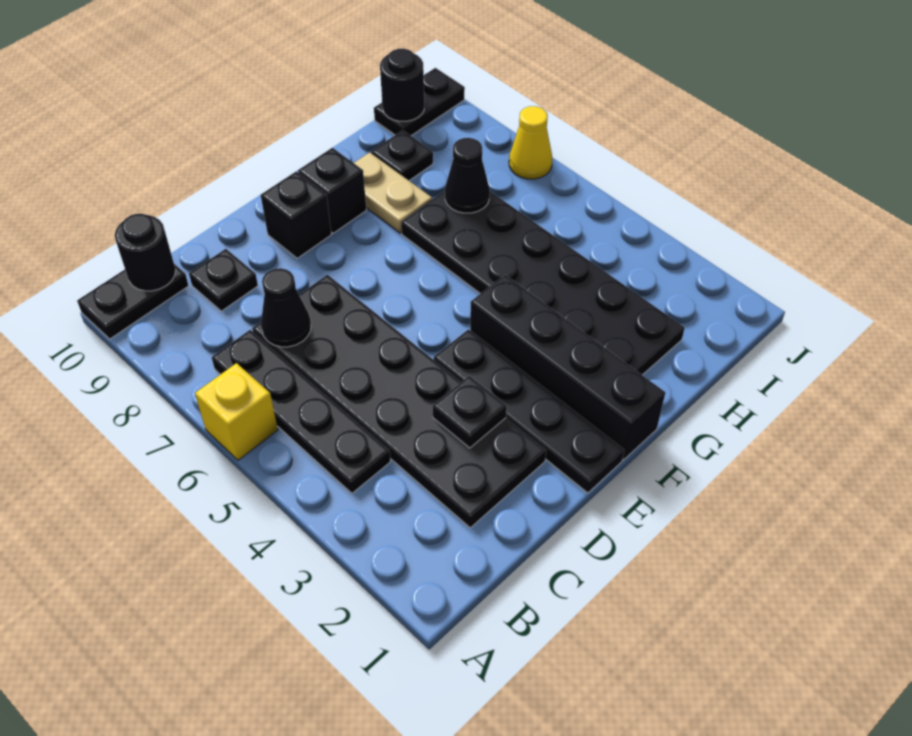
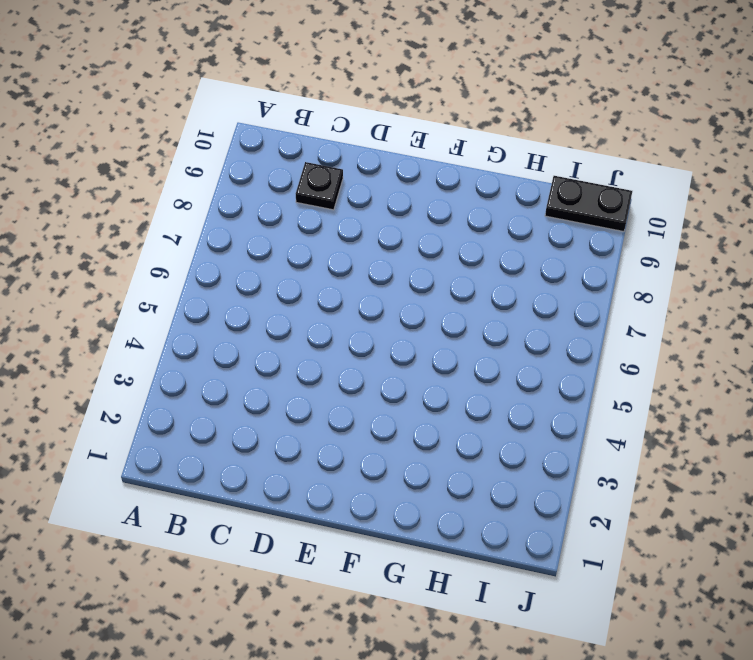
none -> yellow brick A6 level 1
none -> black plate A10:B10 level 1
none -> black plate B4:B7 level 1

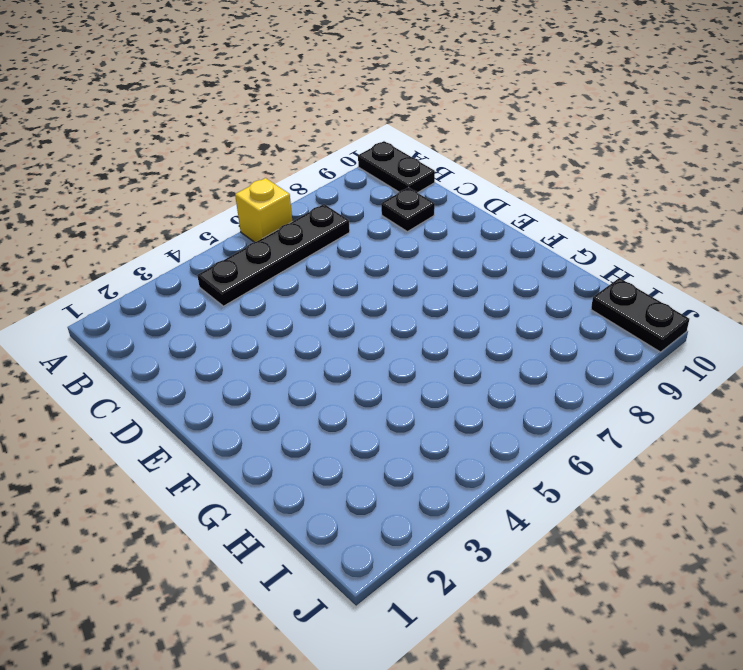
none -> black plate C2:D7 level 1
none -> black plate E1:E4 level 1
none -> black brick E9 level 1

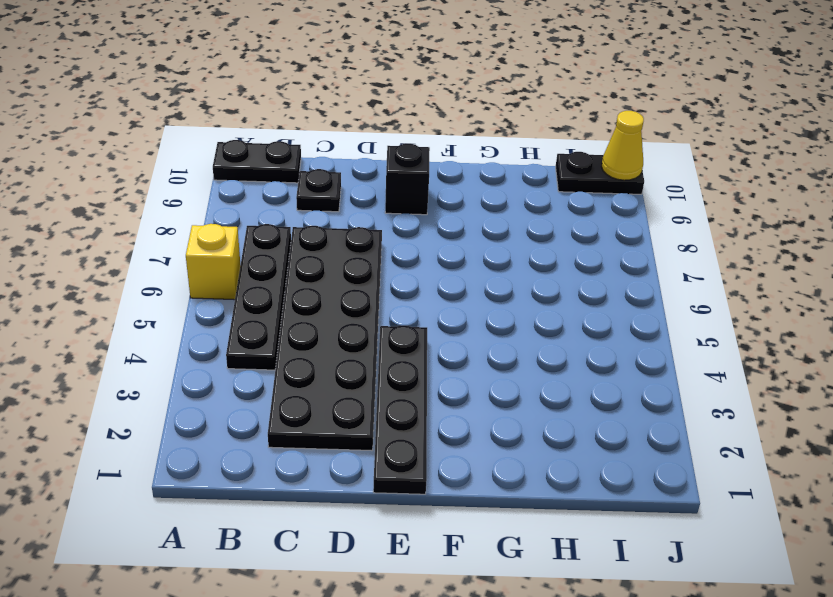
yellow cone J10 level 2 -> yellow cone J7 level 1
none -> black brick F1:F4 level 1
none -> black brick F9 level 1
none -> black plate G2:H7 level 1

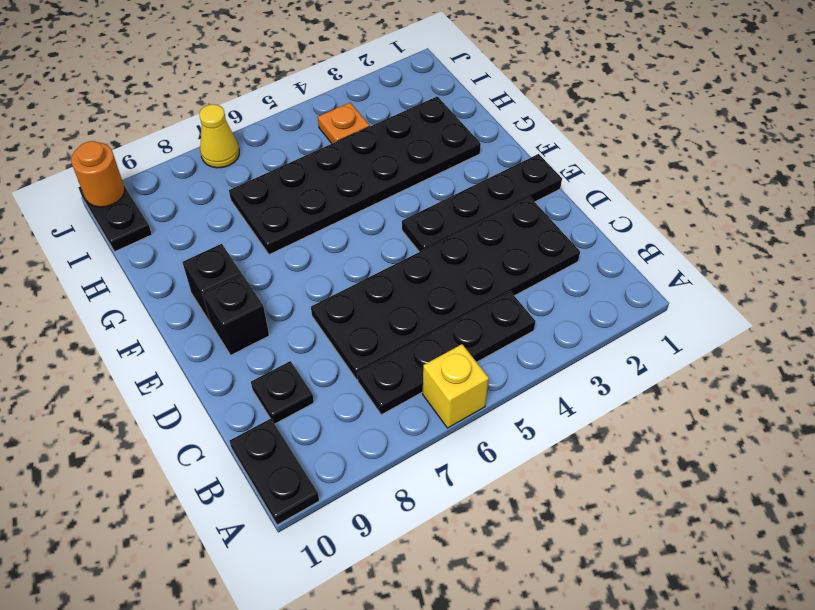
orange plate I4 level 1 -> none
orange round brick J10 level 2 -> none
none -> black brick F1:F4 level 1
none -> tan plate G8:G9 level 1
none -> black plate H9 level 1

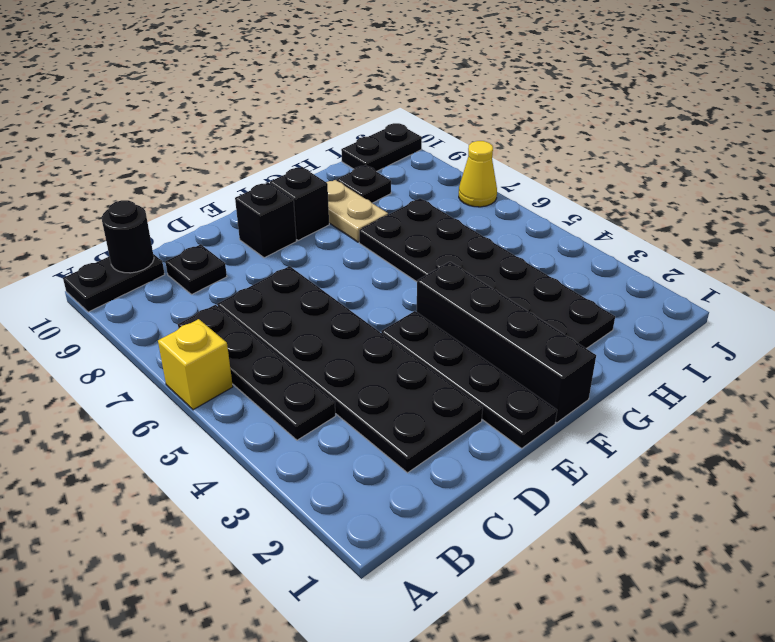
none -> black cone C7 level 2
none -> black plate D3 level 2
none -> black cone H7 level 2

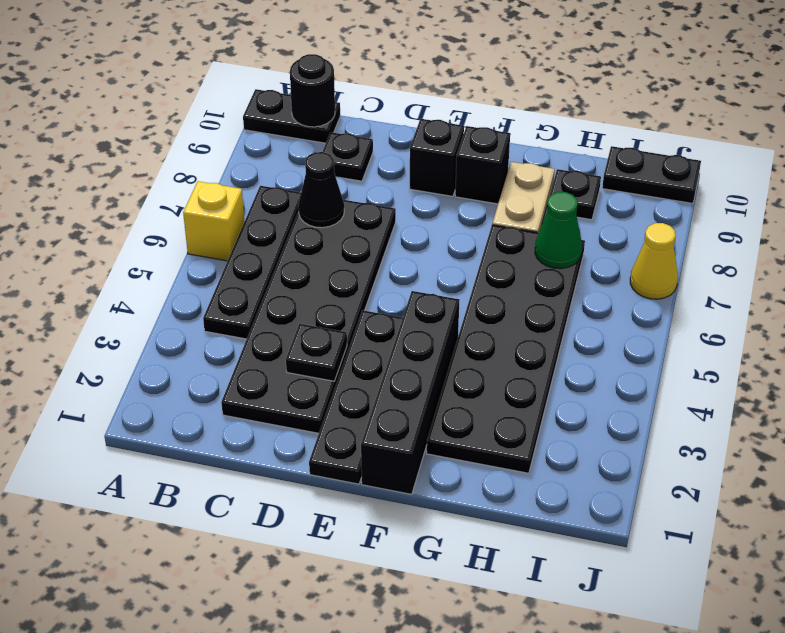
green cone H7 level 2 -> black cone H7 level 2
none -> black round brick I10 level 2

